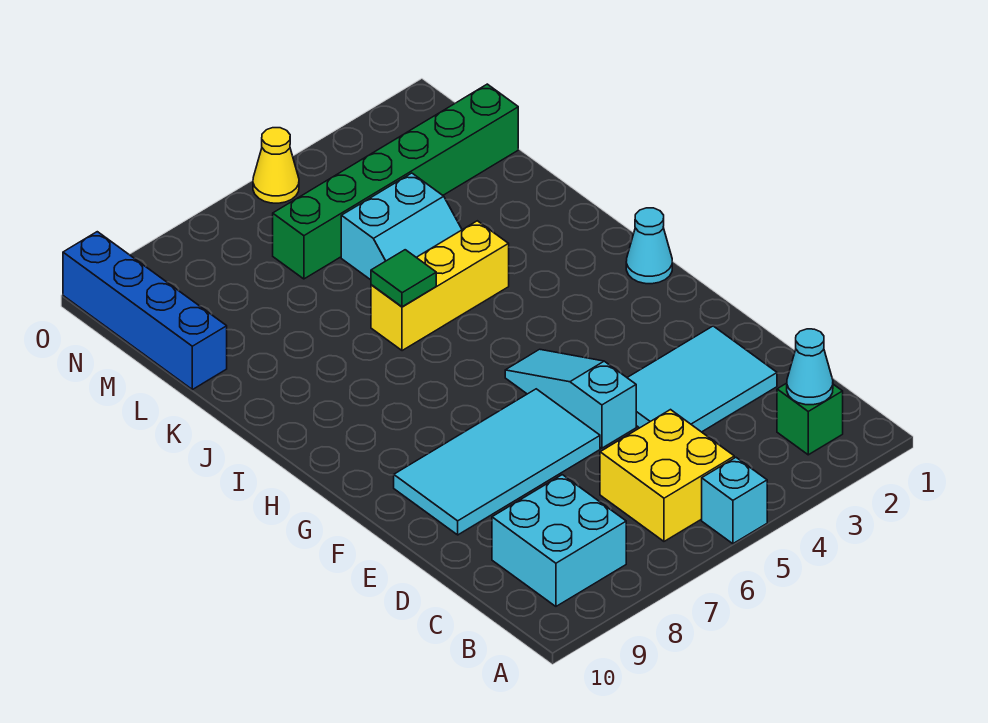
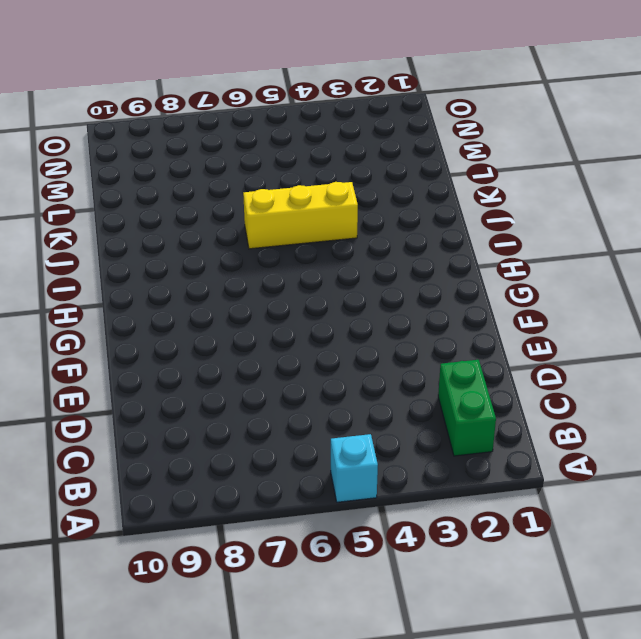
green brick B2:C2 level 1 -> green brick B2 level 1
none -> yellow brick B5:C6 level 1
none -> cyan brick B8:C9 level 1
none -> cyan tile D2:E4 level 1

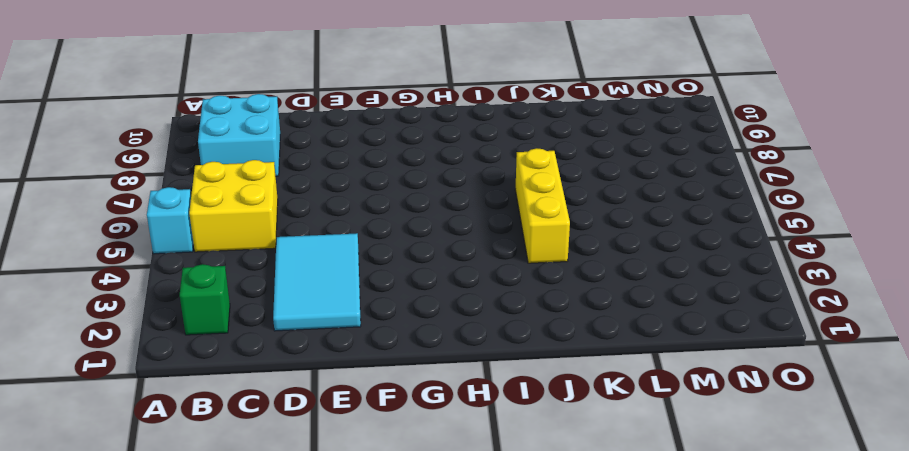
none -> cyan slope E5:G5 level 1 top E
none -> cyan tile E6:F9 level 1
none -> cyan cone H1 level 1

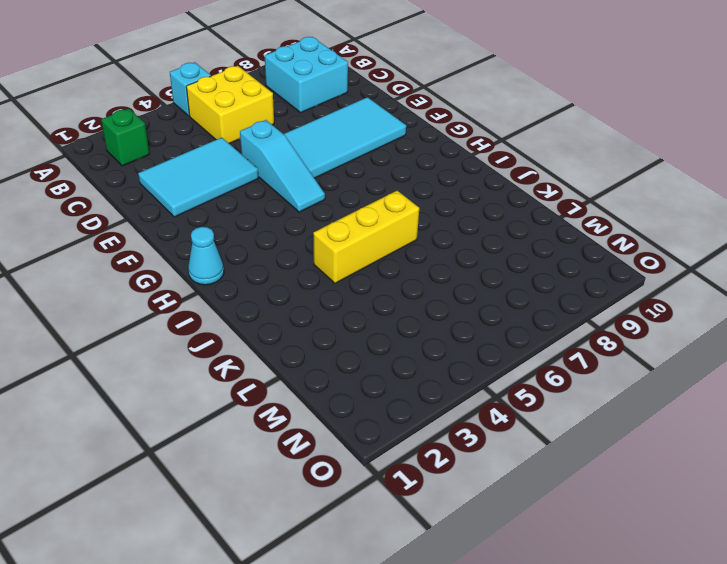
none -> cyan slope K4:L5 level 1 top L
none -> blue brick L10:O10 level 1
none -> green brick M1:M6 level 1

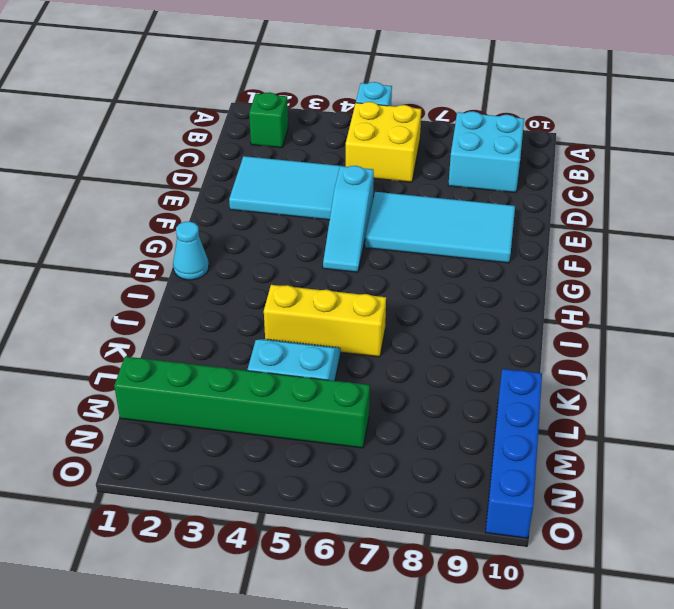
none -> yellow cone O5 level 1
none -> cyan cone B2 level 2
none -> green tile J6 level 2

